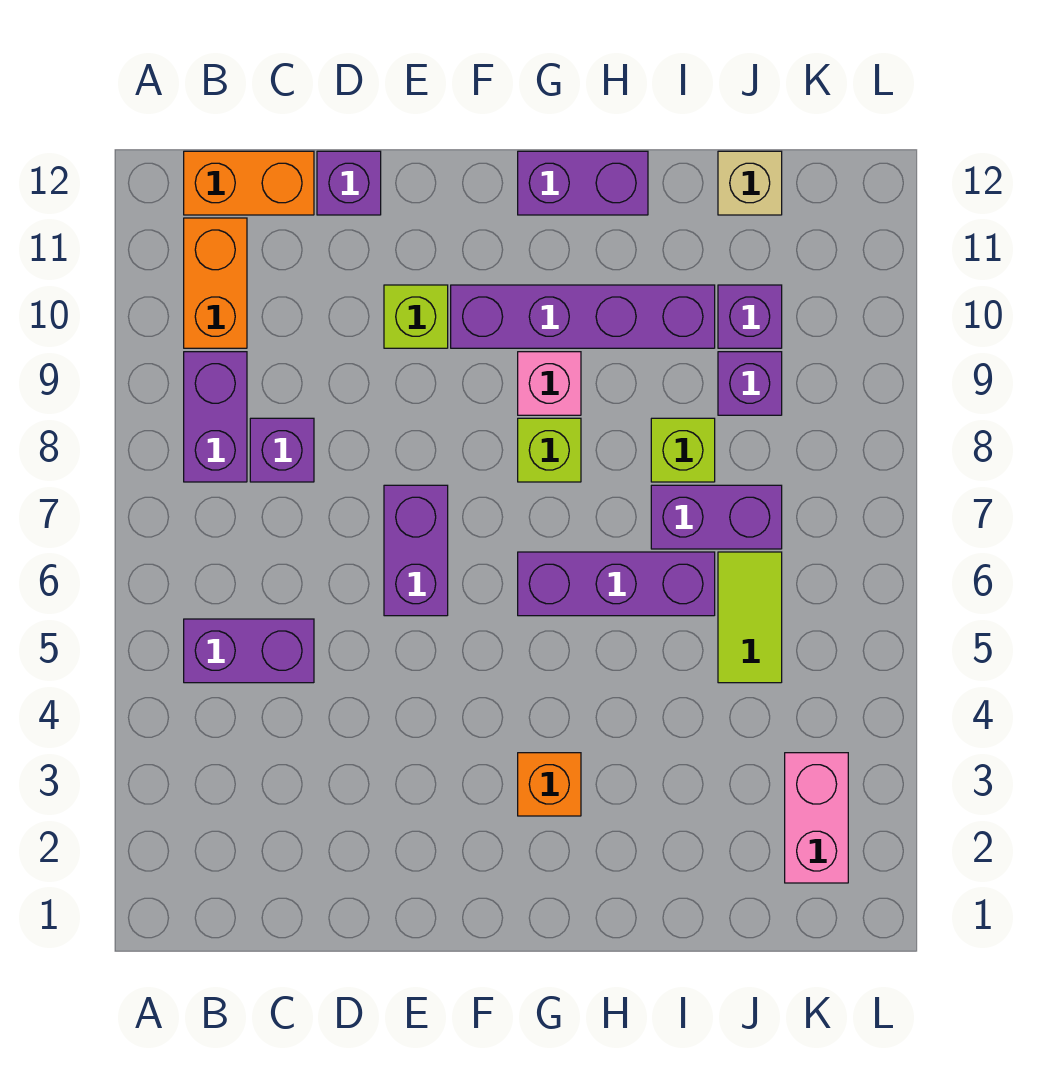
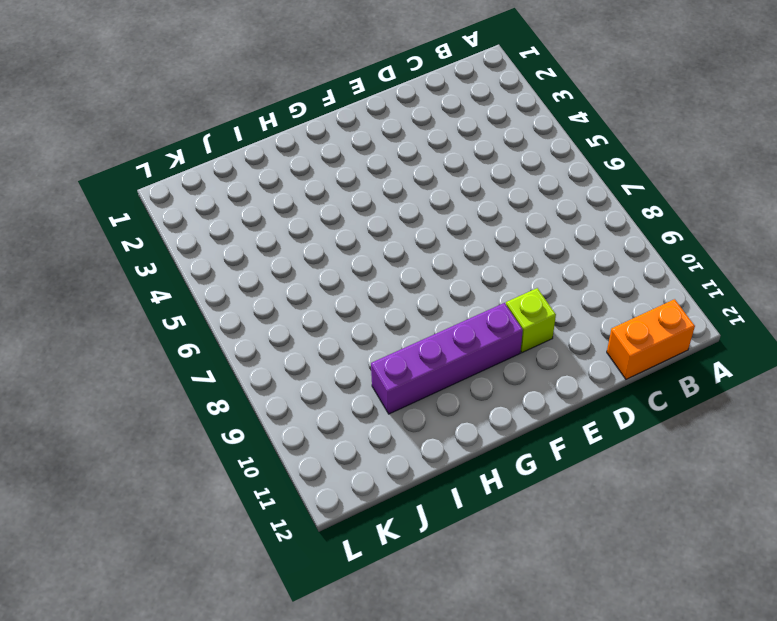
none -> purple brick B5:C5 level 1
none -> purple brick B8:B9 level 1
none -> orange brick B10:B11 level 1

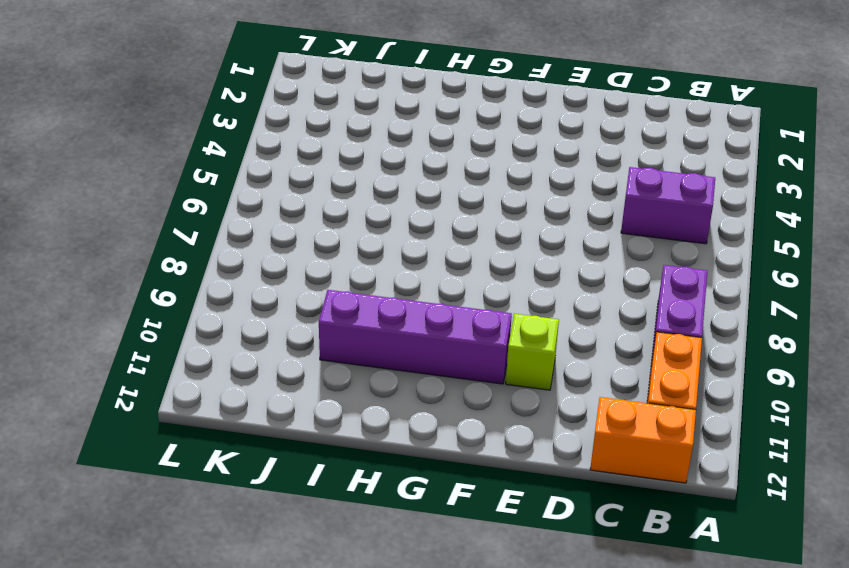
none -> purple brick C8 level 1
none -> purple brick D12 level 1
none -> purple brick E6:E7 level 1

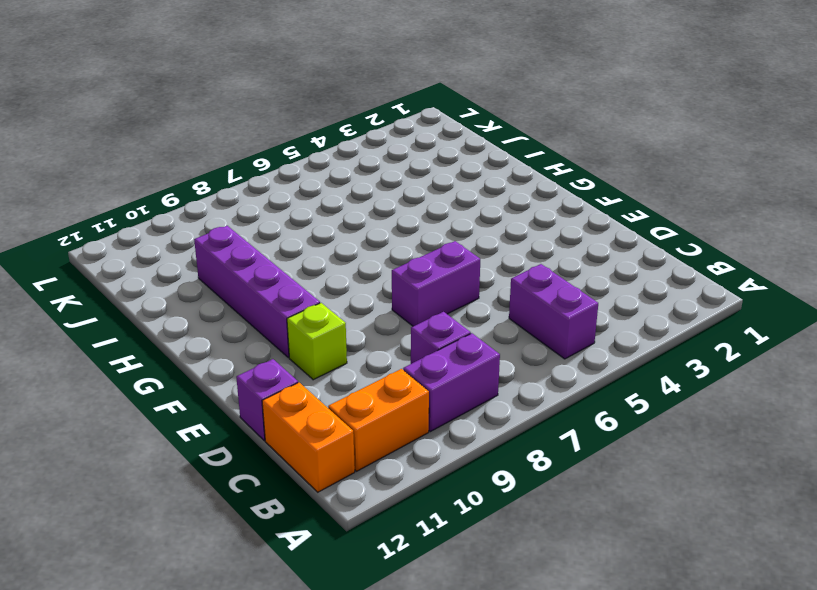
none -> orange brick G3 level 1
none -> purple brick G6:I6 level 1
none -> lime brick G8 level 1

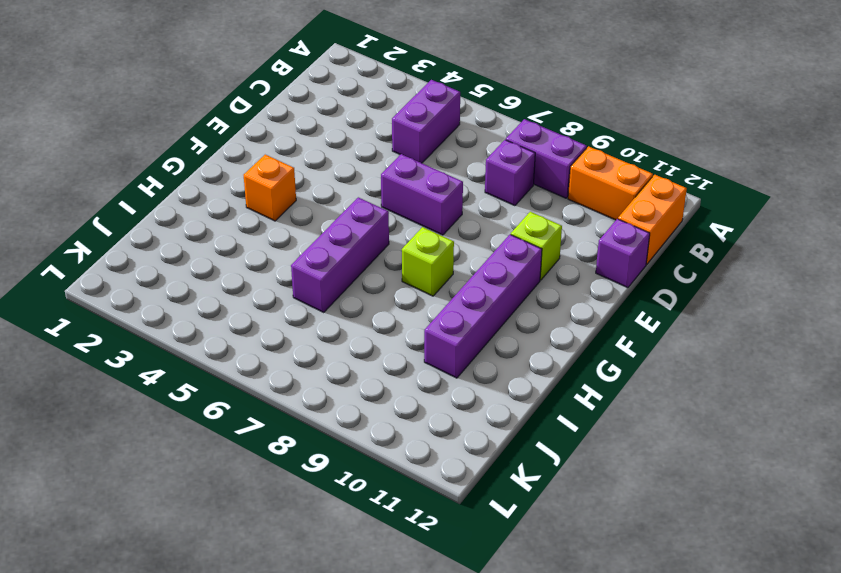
none -> pink brick G9 level 1
none -> purple brick G12:H12 level 1
none -> purple brick I7:J7 level 1

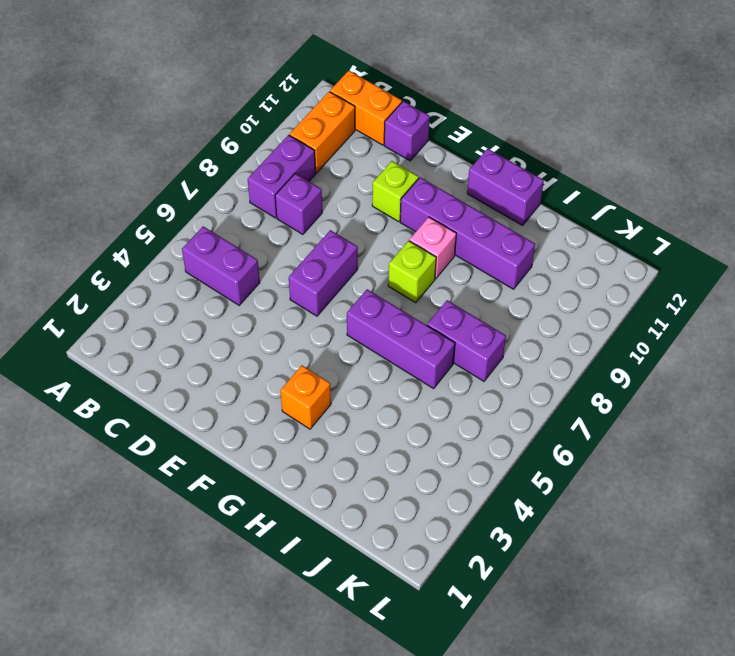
none -> lime brick I8 level 1
none -> lime tile J5:J6 level 1
none -> purple brick J9 level 1

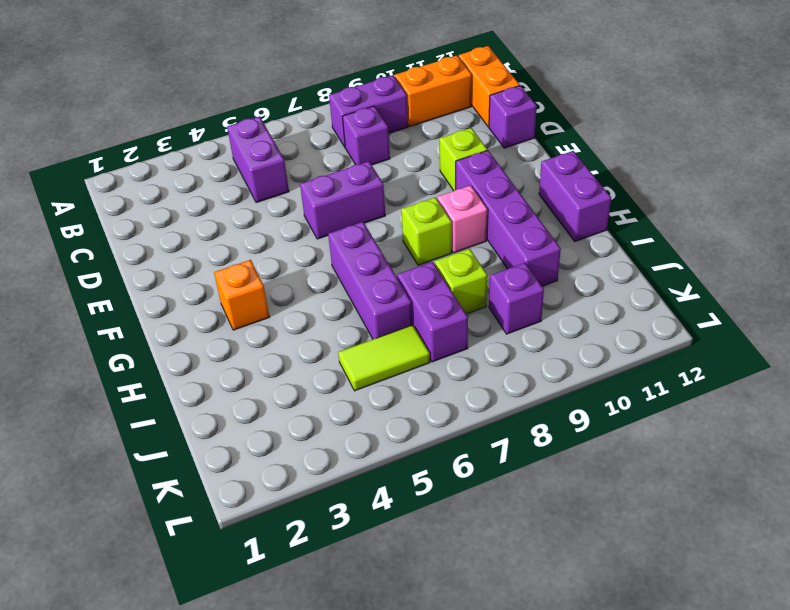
none -> purple brick J10 level 1
none -> tan brick J12 level 1
none -> pink brick K2:K3 level 1

